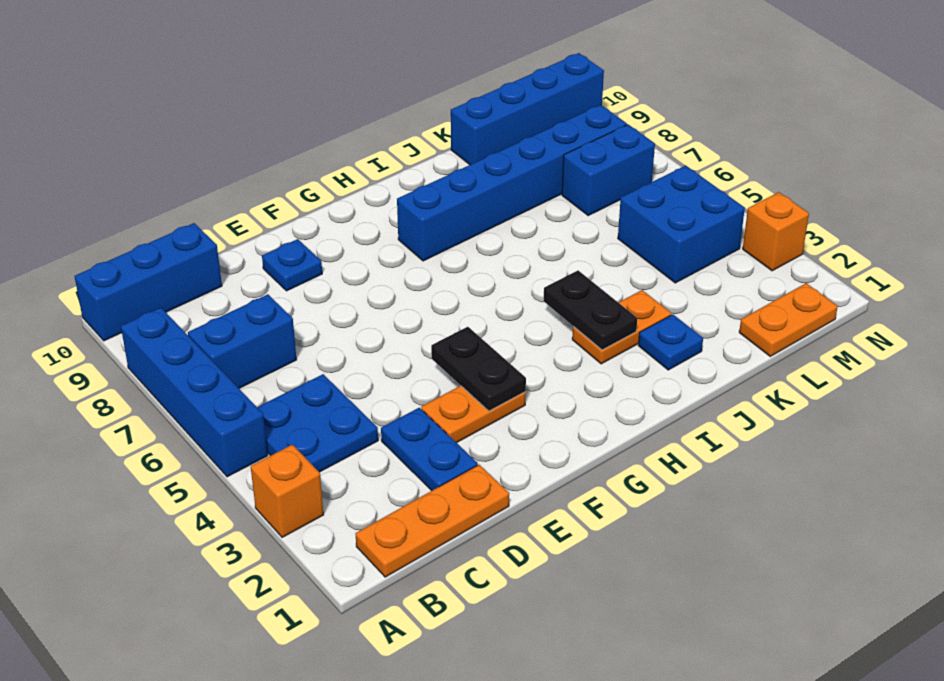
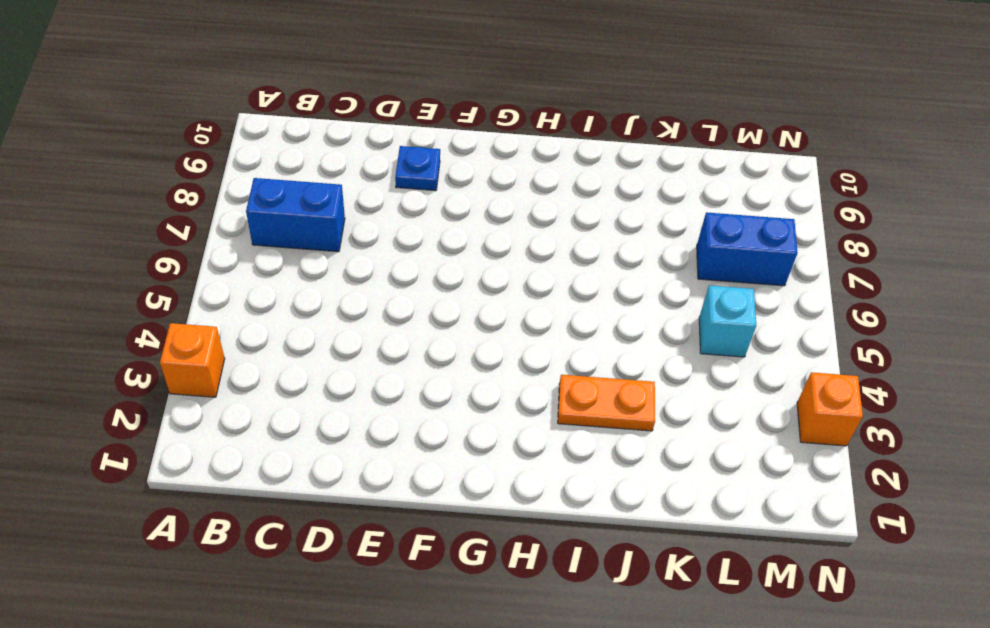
cyan brick L5 level 1 -> blue brick L4:M5 level 1
none -> blue brick A5:A8 level 1
none -> blue brick A10:C10 level 1
none -> orange plate B1:D1 level 1

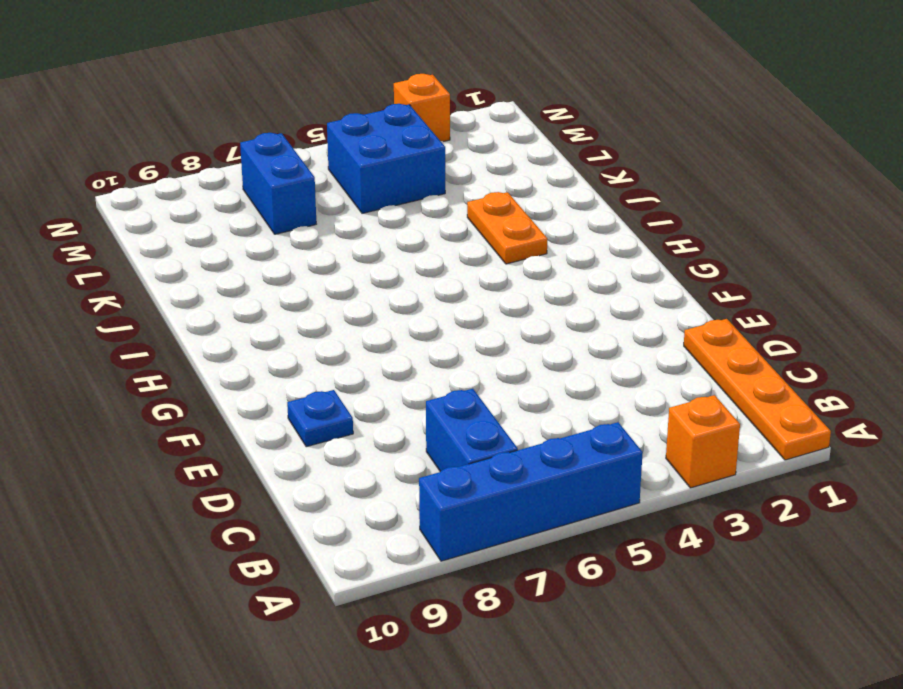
orange plate A1:D1 level 1 -> orange plate B1:D1 level 1
none -> blue brick A10:C10 level 1
none -> blue plate B4:C5 level 1
none -> blue plate D2:D3 level 1

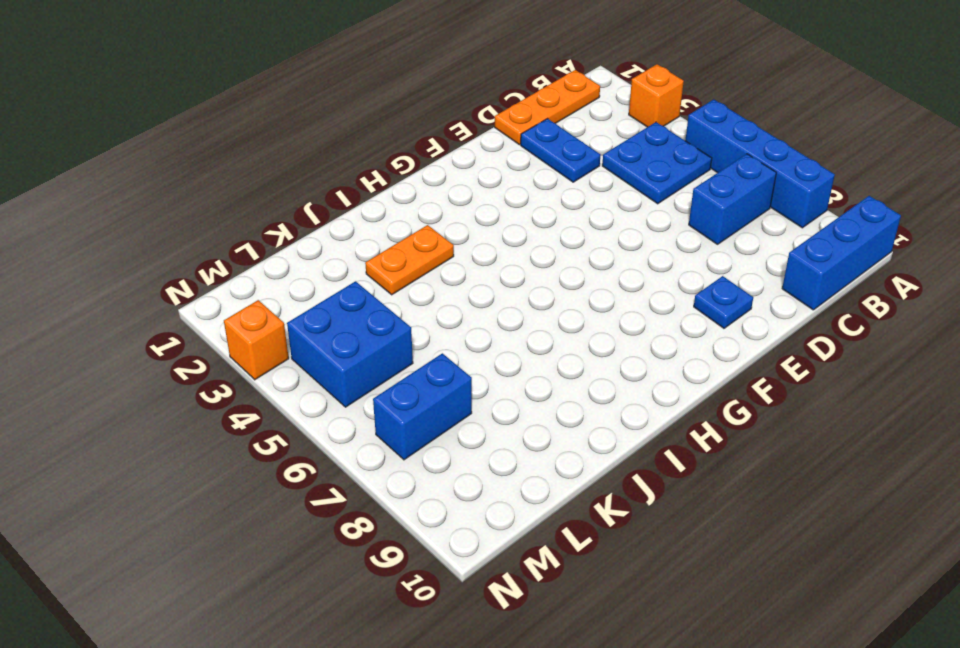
none -> orange plate E3:F3 level 1
none -> blue brick H8:M8 level 1
none -> blue plate J2 level 1

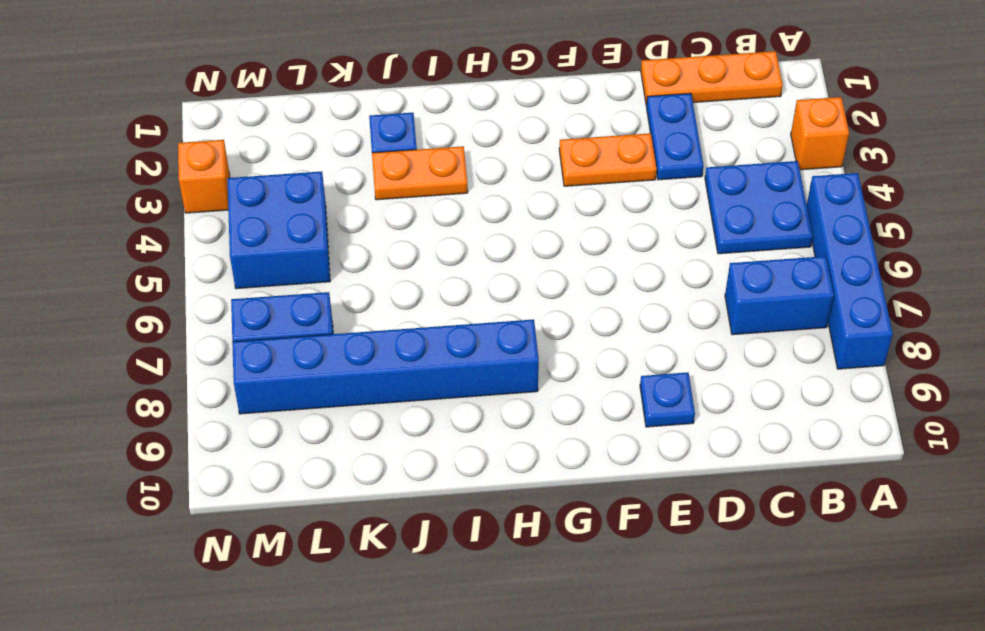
none -> blue brick A10:C10 level 1
none -> blue brick K10:N10 level 1
none -> orange plate L1:M1 level 1

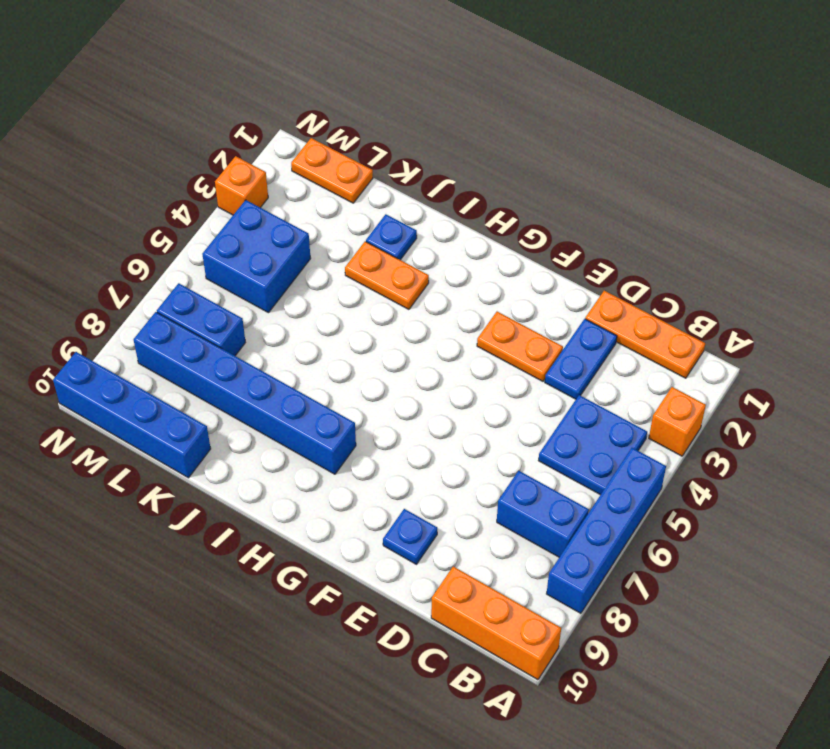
orange brick A10:C10 level 1 -> blue brick A10:C10 level 1
none -> black plate F3:F4 level 2
none -> black plate I3:I4 level 2

